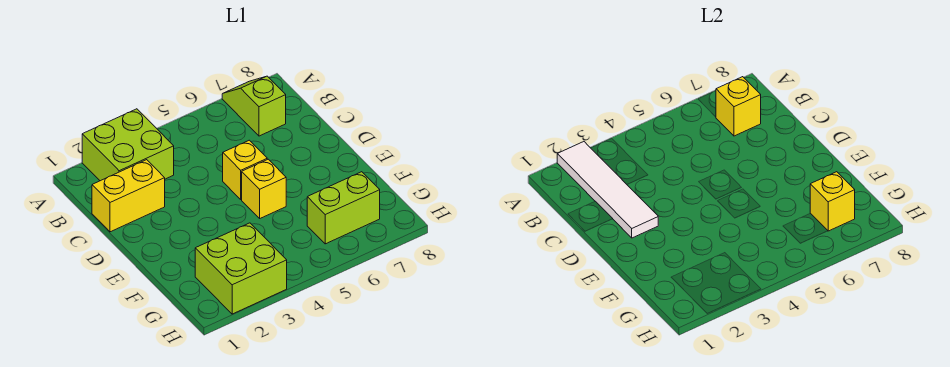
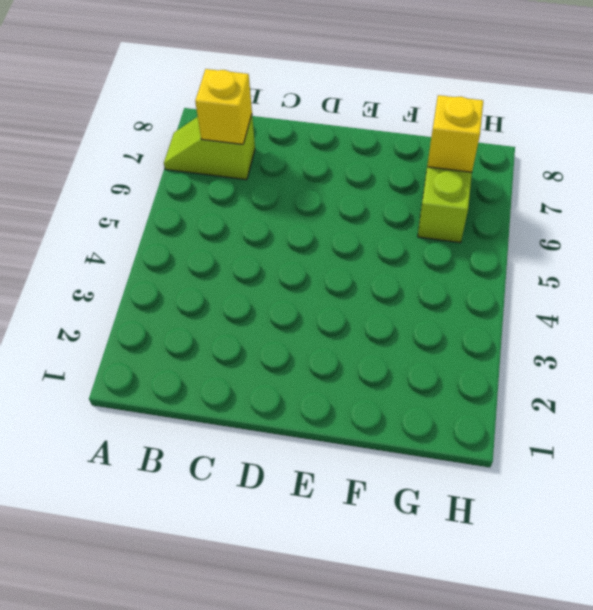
none -> lime brick A2:B3 level 1
none -> yellow brick C1:C2 level 1

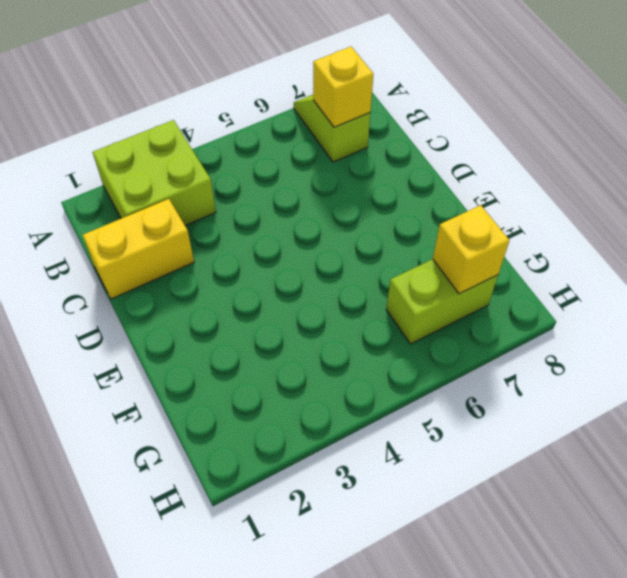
none -> yellow brick D5 level 1
none -> yellow brick E5 level 1

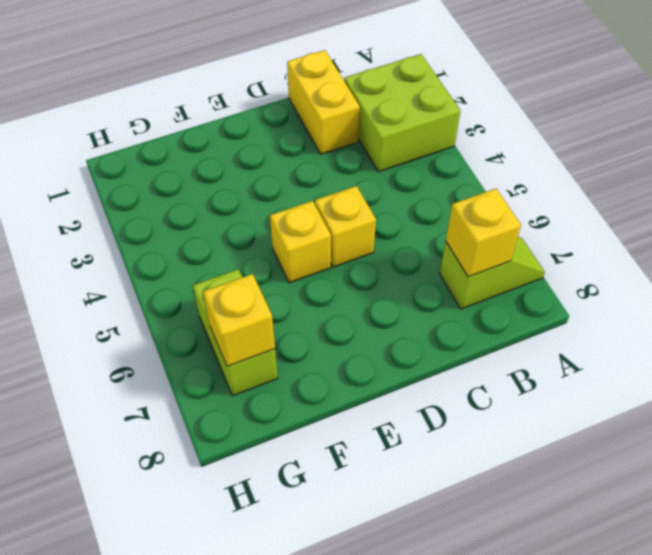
none -> lime brick G2:H3 level 1
none -> white tile A2:D2 level 2

